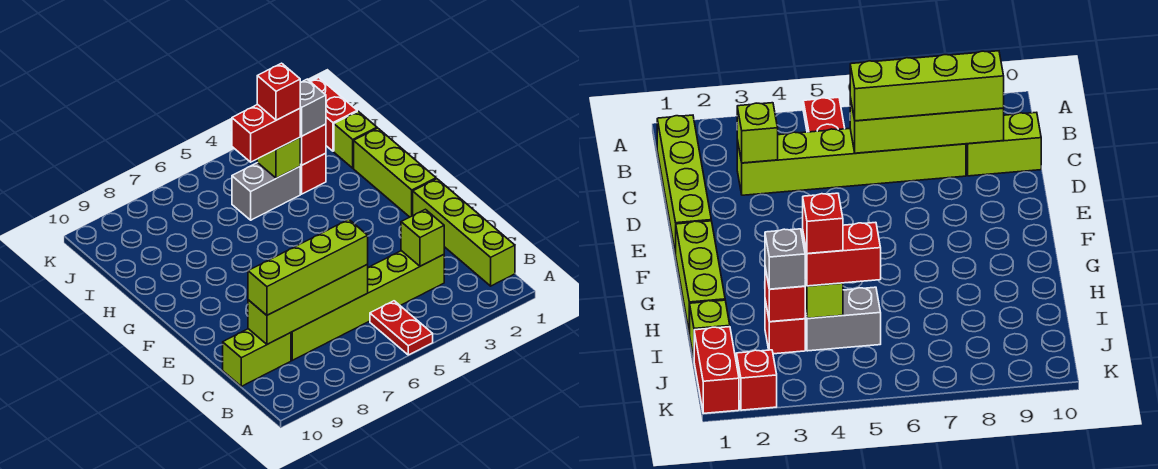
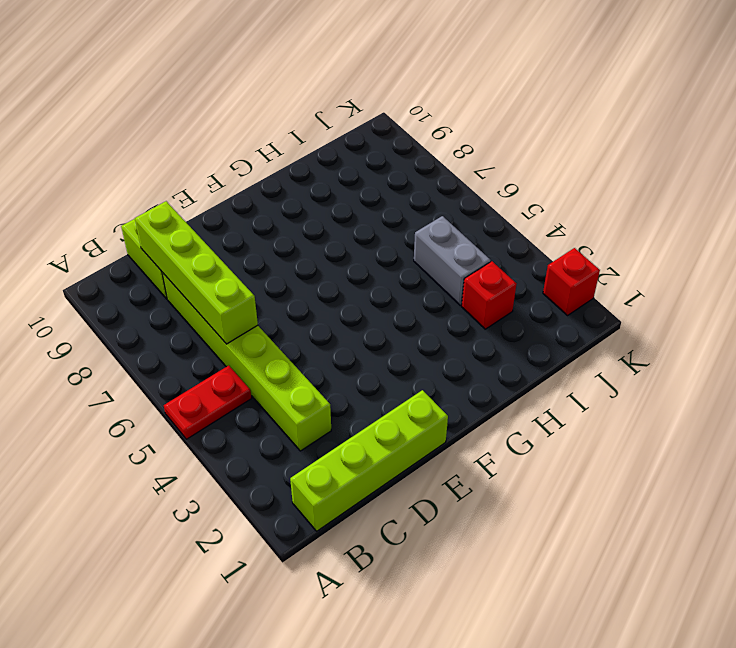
none -> lime brick F1:H1 level 1
none -> lime brick I1 level 1
none -> red brick J1:K1 level 1

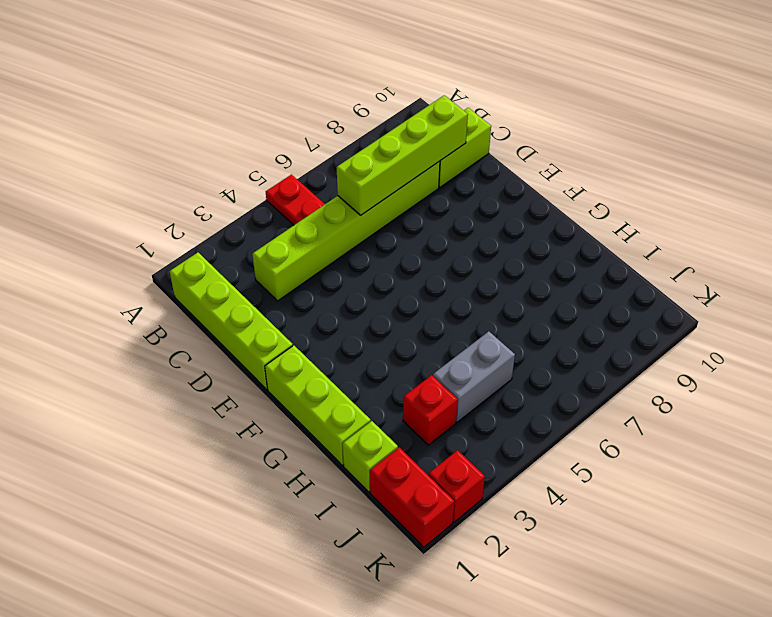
none -> lime brick C3 level 2
none -> red brick I3 level 2
none -> lime brick I4 level 2

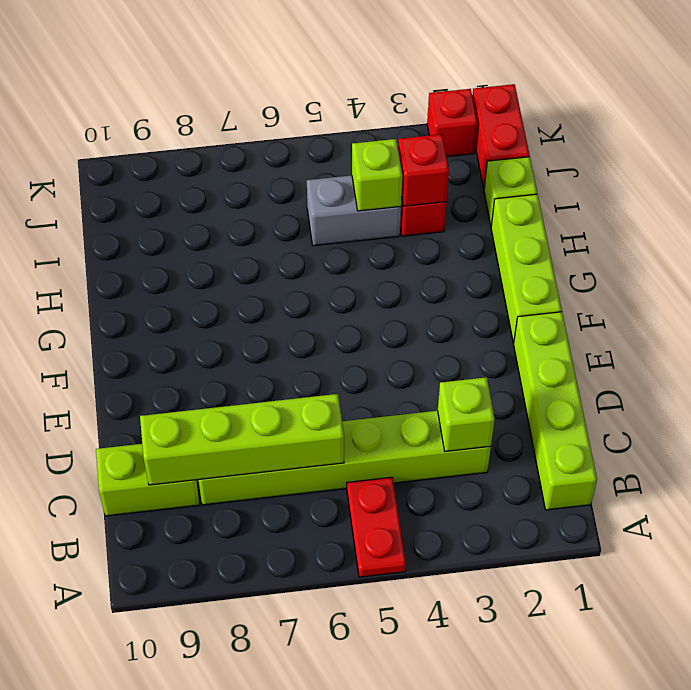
none -> lime brick C6:C9 level 3
none -> grey brick I3 level 3
none -> red brick I4:I5 level 3

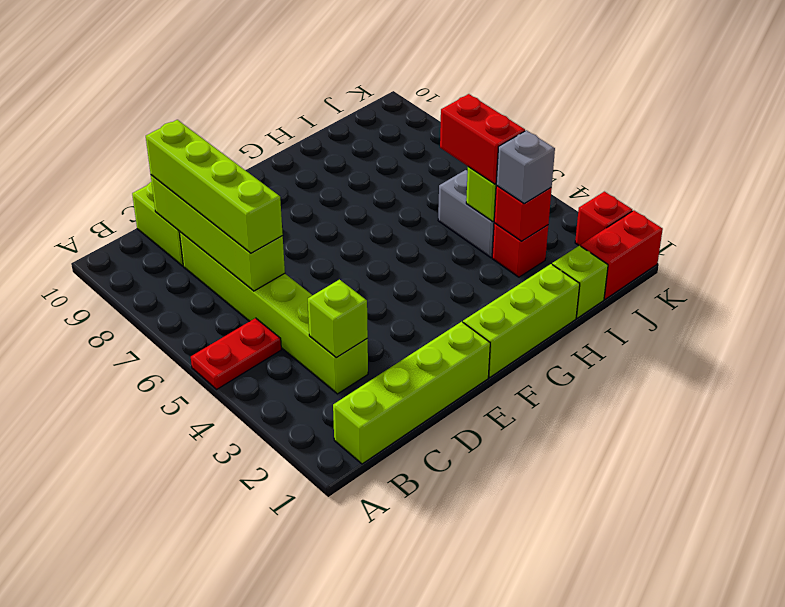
none -> red brick I4 level 4

